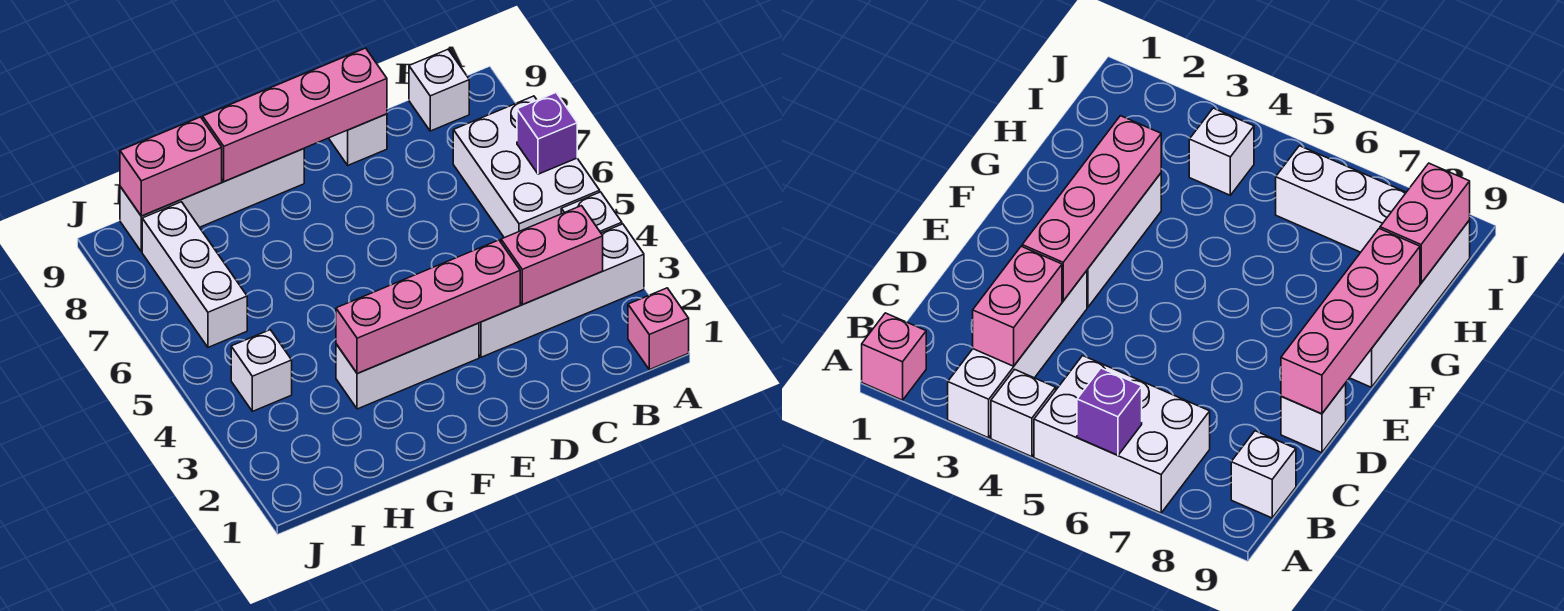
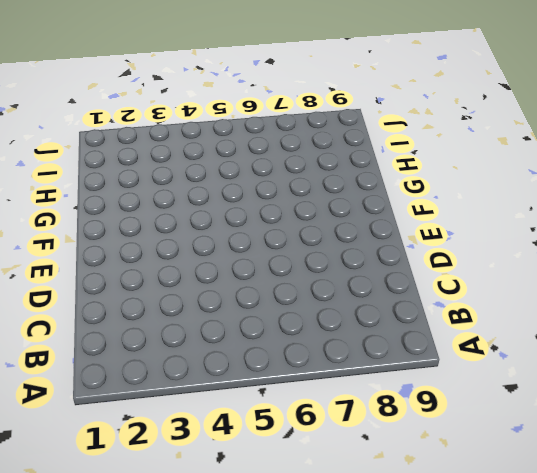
none -> pink brick A1 level 1
none -> white brick A3:D3 level 1
none -> white brick A4 level 1

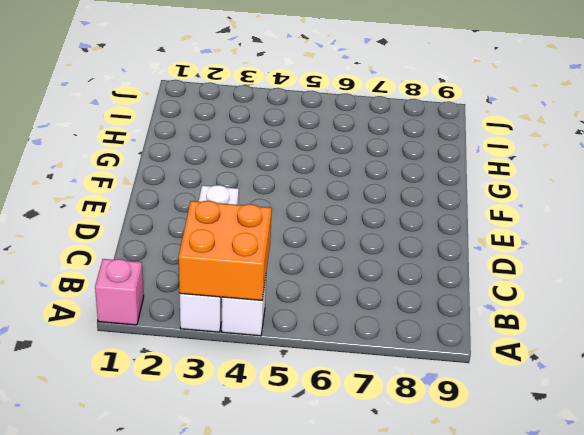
orange brick A3:B4 level 2 -> pink brick B3:C3 level 2
none -> white brick A5:B7 level 1
none -> white brick B9 level 1
none -> white brick D9 level 1

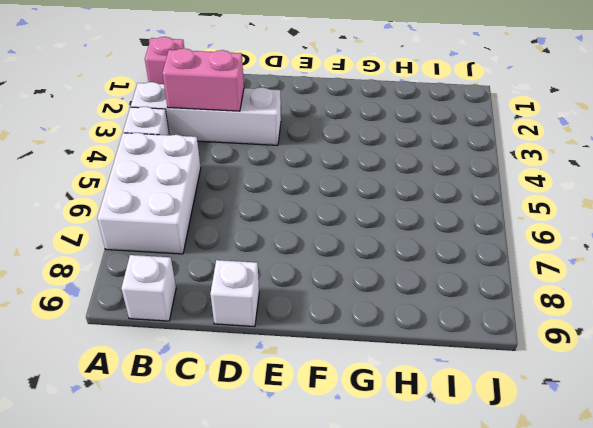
none -> white brick E3:G3 level 1
none -> white brick F9:I9 level 1
none -> white brick I4 level 1

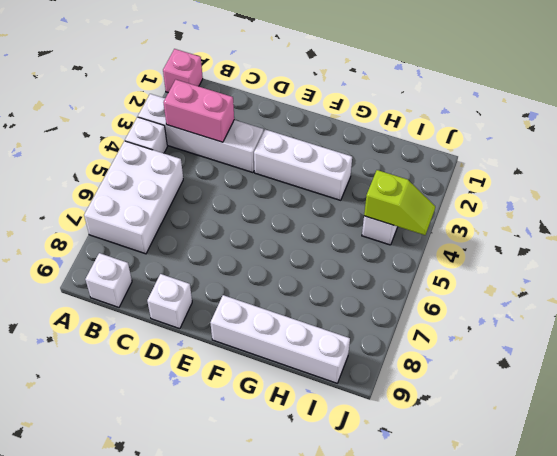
lime slope I4:J4 level 2 top I -> none
none -> white brick I6:I8 level 1
none -> purple brick A6 level 2
none -> pink brick D3:G3 level 2

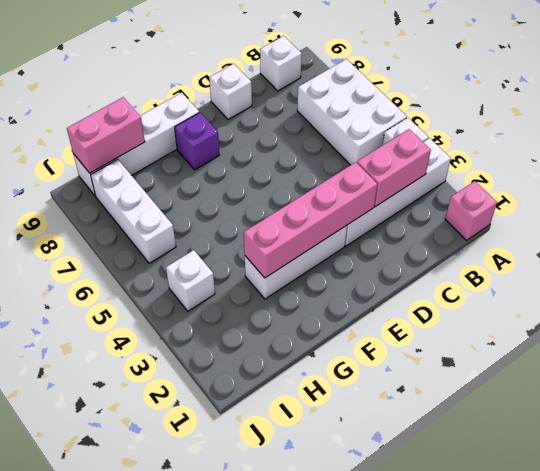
purple brick F8 level 1 -> purple brick A6 level 2
none -> pink brick D9:G9 level 2

